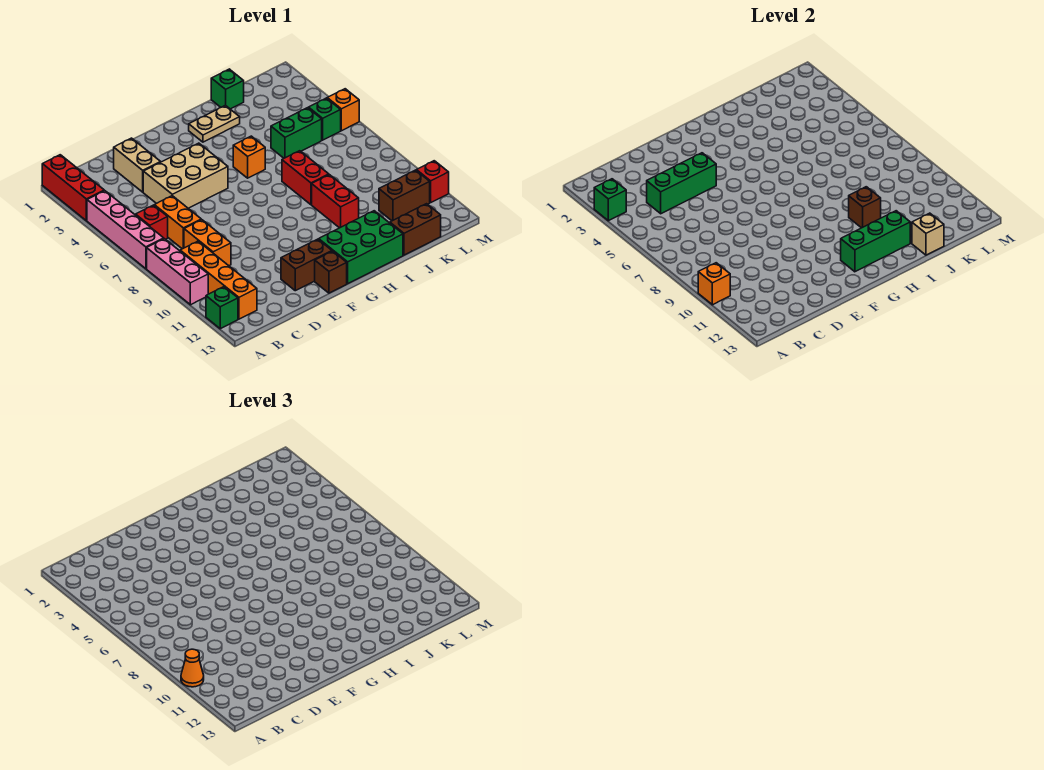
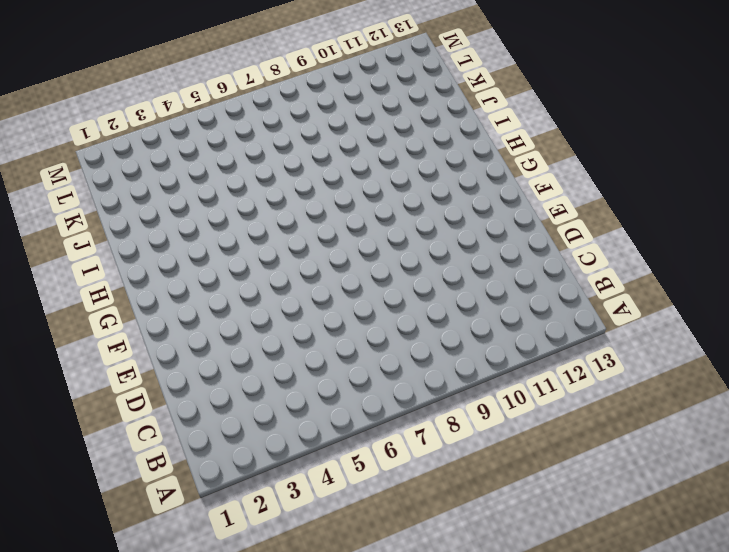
none -> red brick A1:A3 level 1
none -> pink brick A4:A7 level 1
none -> pink brick A8:A10 level 1
none -> green brick A12 level 1

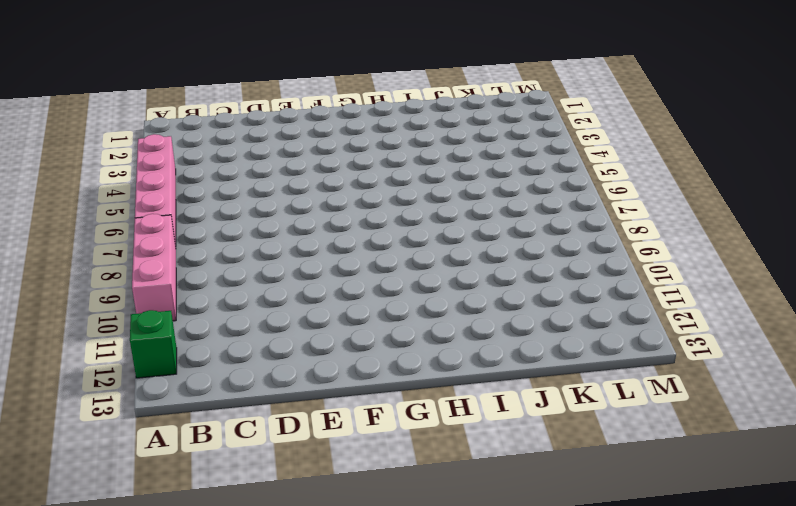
none -> red brick A1:A3 level 1
none -> red brick B6 level 1
none -> orange brick B9:B12 level 1
none -> orange brick C6:C7 level 1

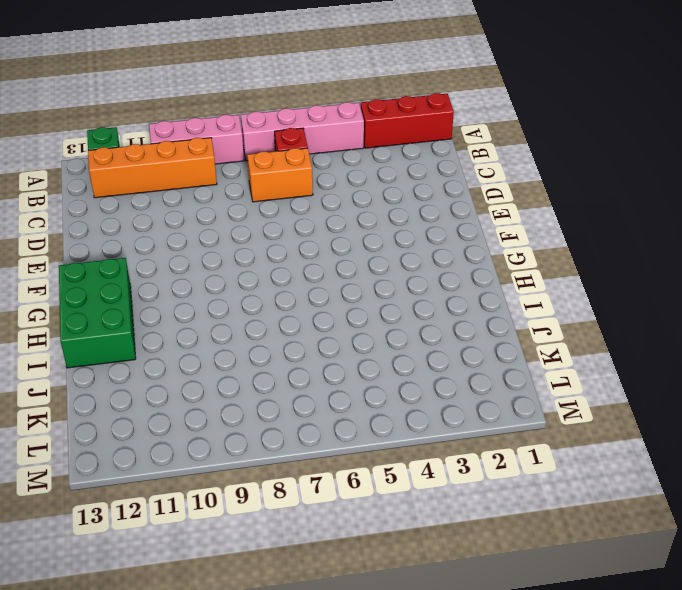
none -> orange brick C8:C9 level 1
none -> tan brick D2:D3 level 1
none -> tan brick D4:F5 level 1
none -> brown brick E12:F12 level 1

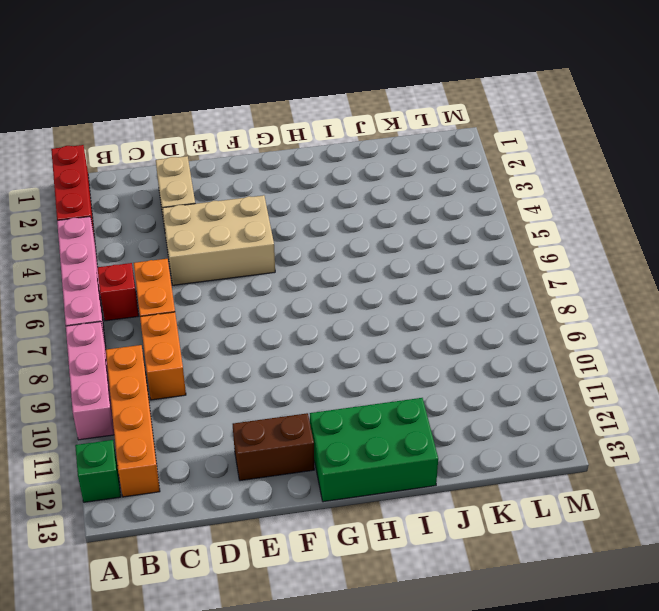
none -> brown brick F13 level 1
none -> tan plate H2:I2 level 1
none -> orange brick H5 level 1
none -> red brick I7:I8 level 1

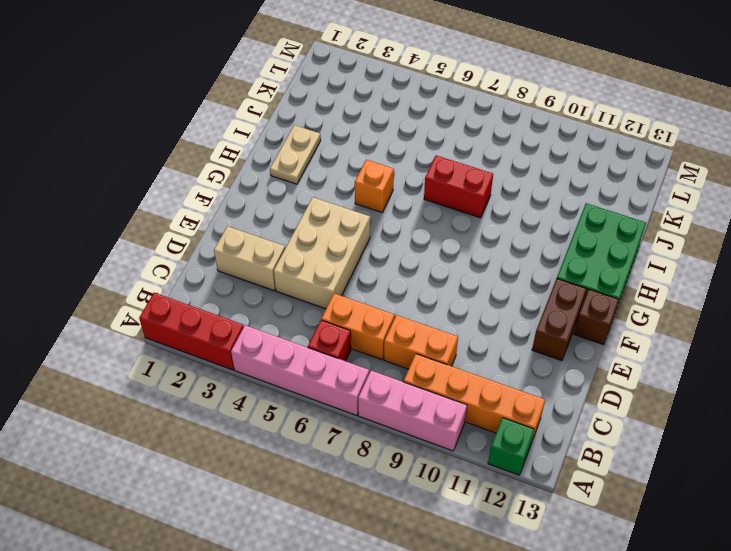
none -> red brick I9:I10 level 1
none -> green brick J1 level 1
none -> green brick J5:K5 level 1
none -> brown brick J13:K13 level 1

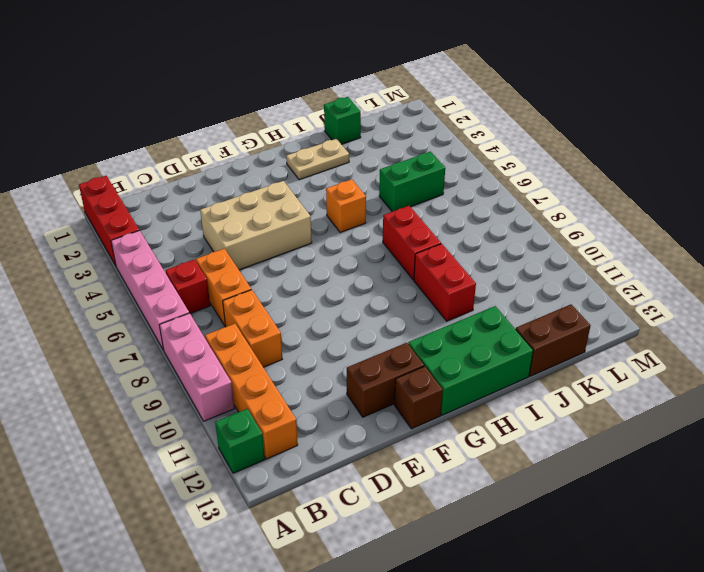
none -> tan brick D2:D3 level 1
none -> brown brick K11:L11 level 1
none -> green brick L5 level 1
none -> orange brick M5 level 1

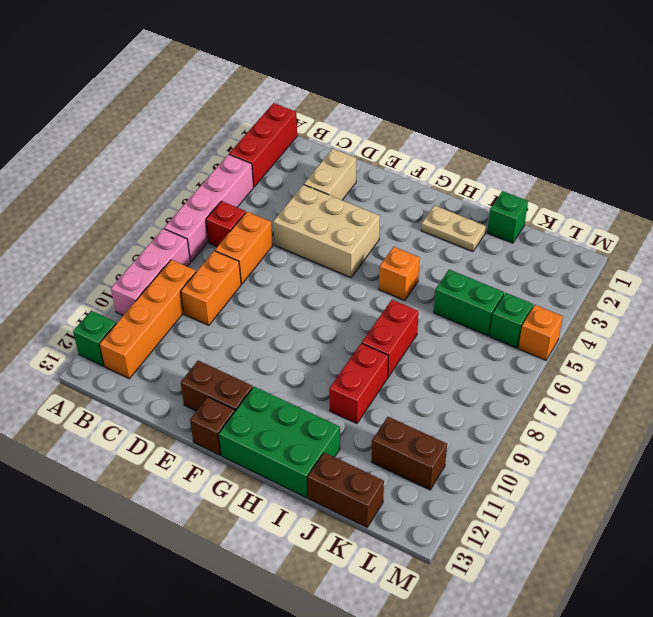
none -> red brick M11 level 1
none -> green brick A3 level 2
none -> orange brick A10 level 2
none -> green brick C4:E4 level 2

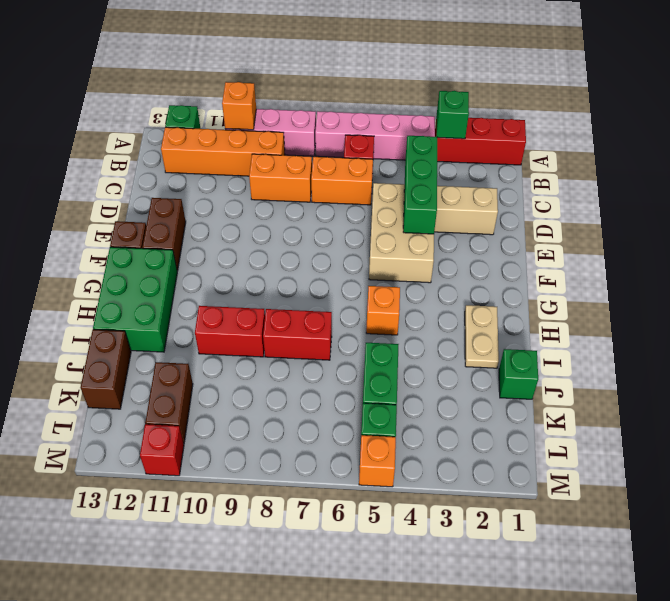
none -> green brick G12:I12 level 2
none -> brown brick I10 level 2
none -> tan brick J13 level 2
none -> orange cone A10 level 3

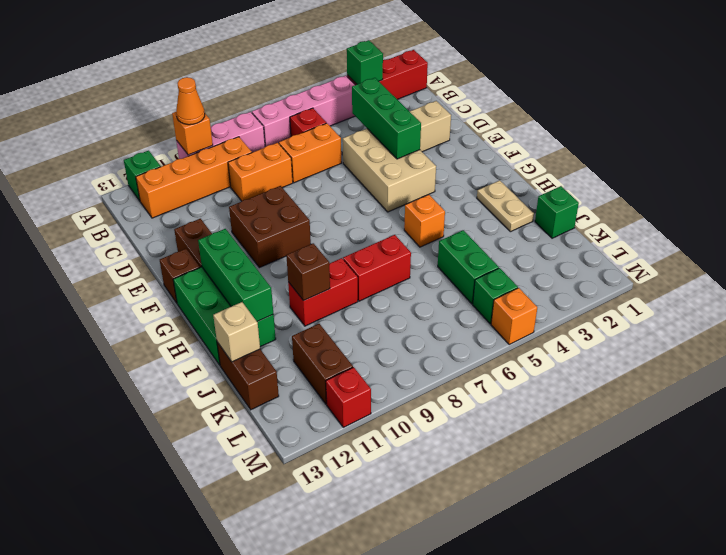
brown brick E9:F10 level 1 -> none

